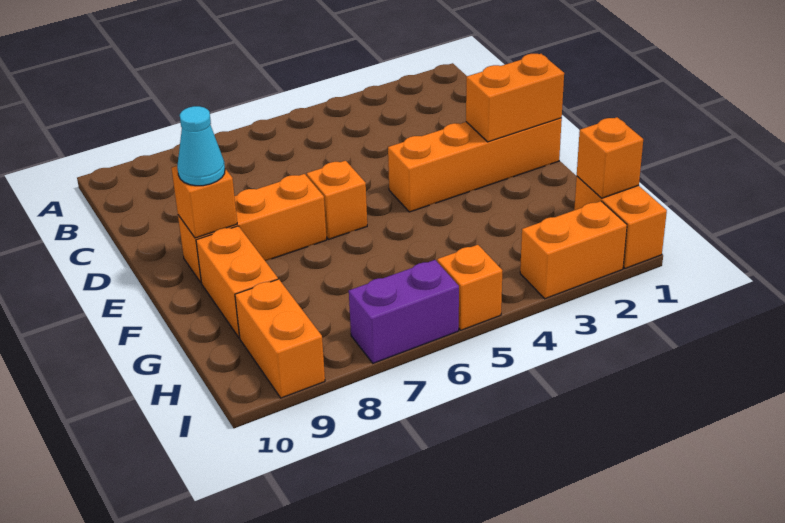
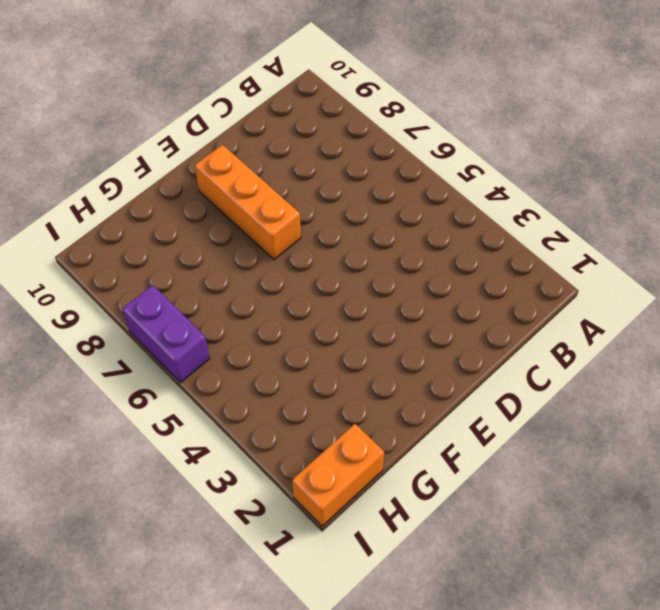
none -> orange brick E1:E4 level 1
none -> orange brick E6 level 1
none -> orange brick F9:G9 level 1

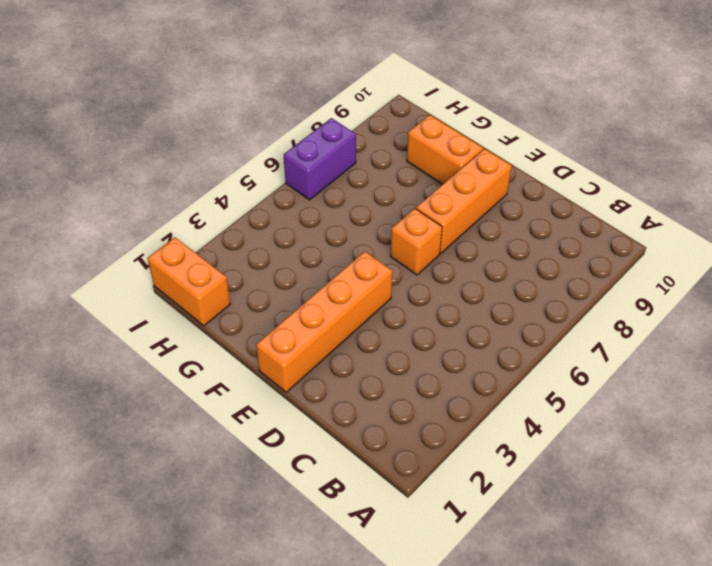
none -> orange brick H9:I9 level 1
none -> orange brick I2:I3 level 1
none -> orange brick I5 level 1

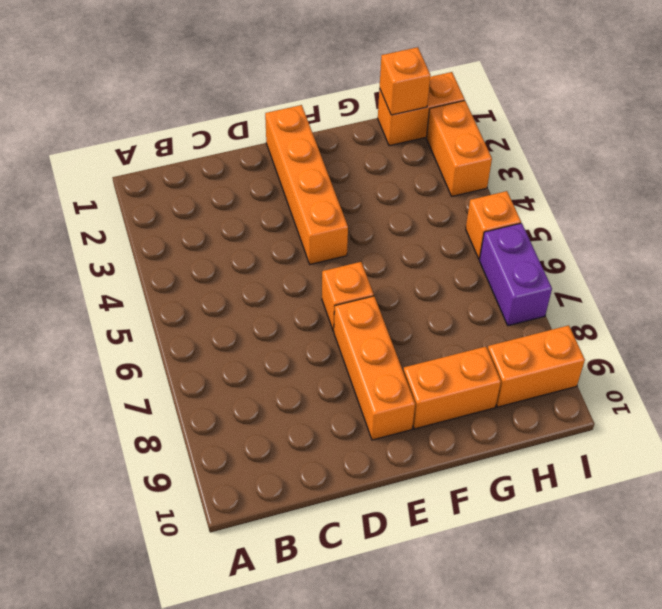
none -> orange brick E1:E2 level 2
none -> orange brick E9 level 2
none -> cyan cone E9 level 3

